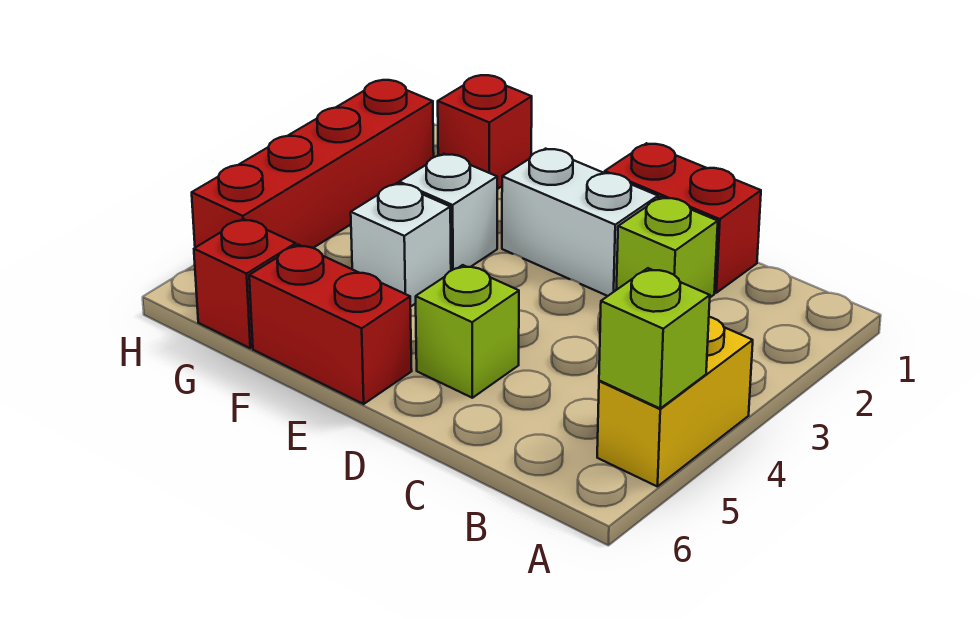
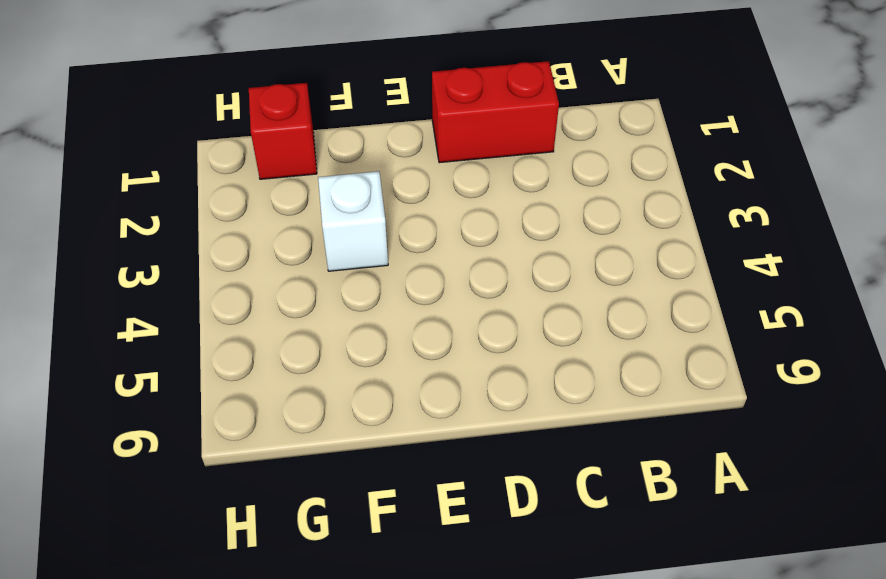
none -> yellow brick A4:A5 level 1
none -> lime brick C2 level 1
none -> white brick D2:E2 level 1

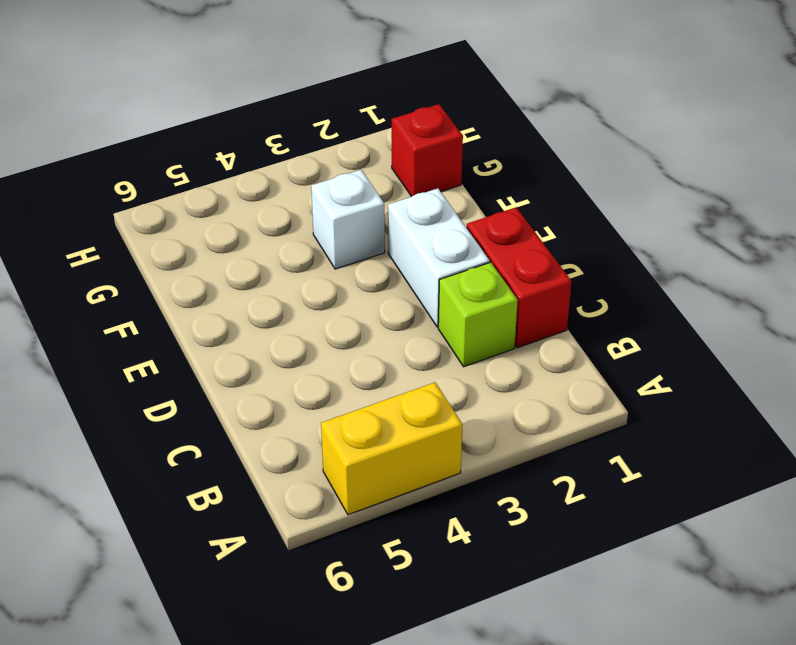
none -> lime brick D5 level 1
none -> red brick E6:F6 level 1
none -> white brick F4 level 1

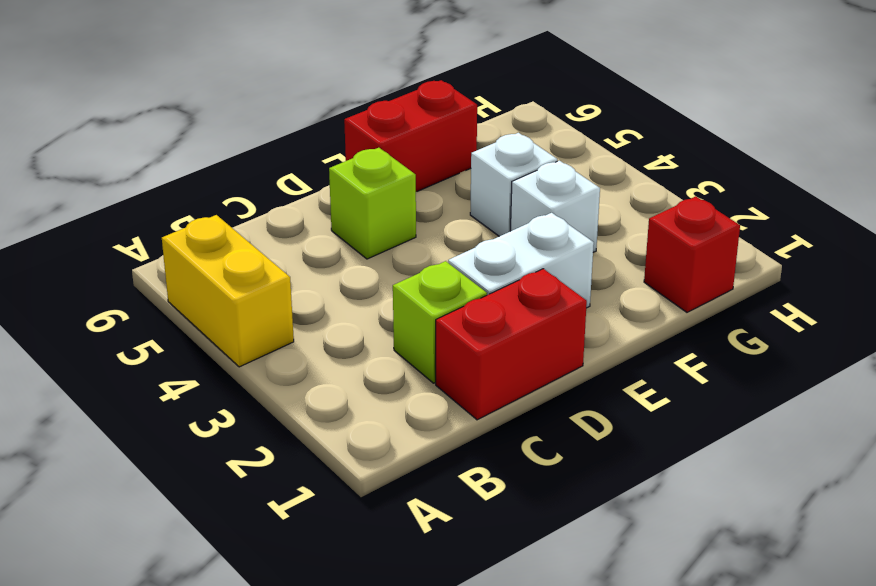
none -> red brick G6 level 1
none -> red brick H2:H5 level 1
none -> lime brick A5 level 2

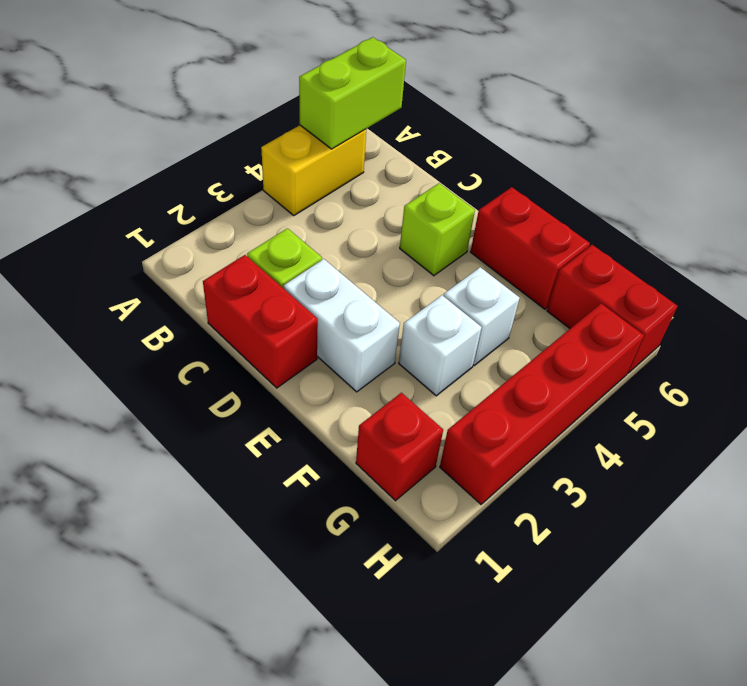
lime brick A5:A6 level 2 -> lime brick A5 level 2
red brick G6:H6 level 1 -> red brick G6 level 1

